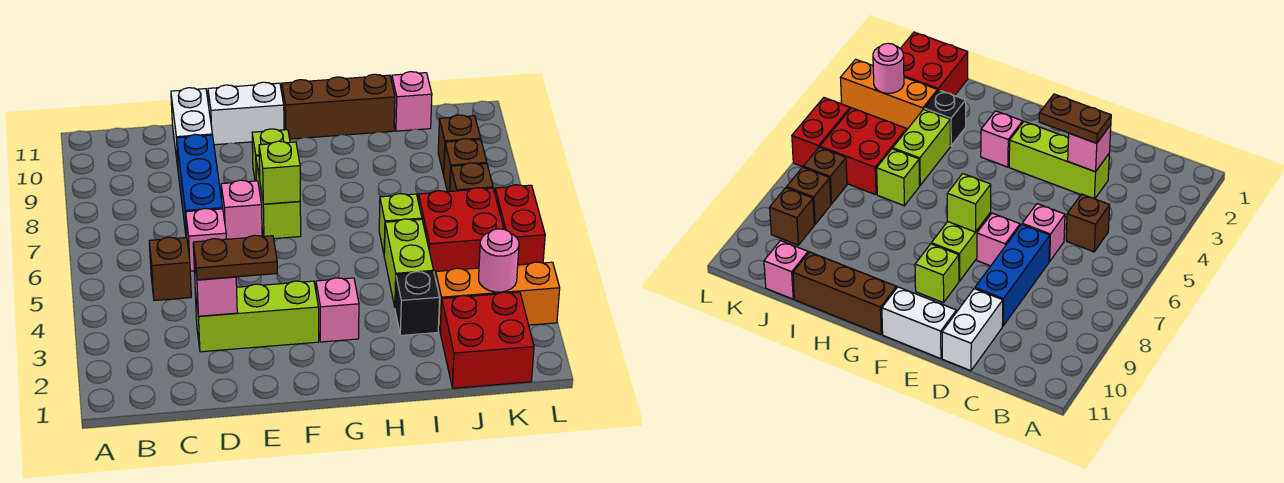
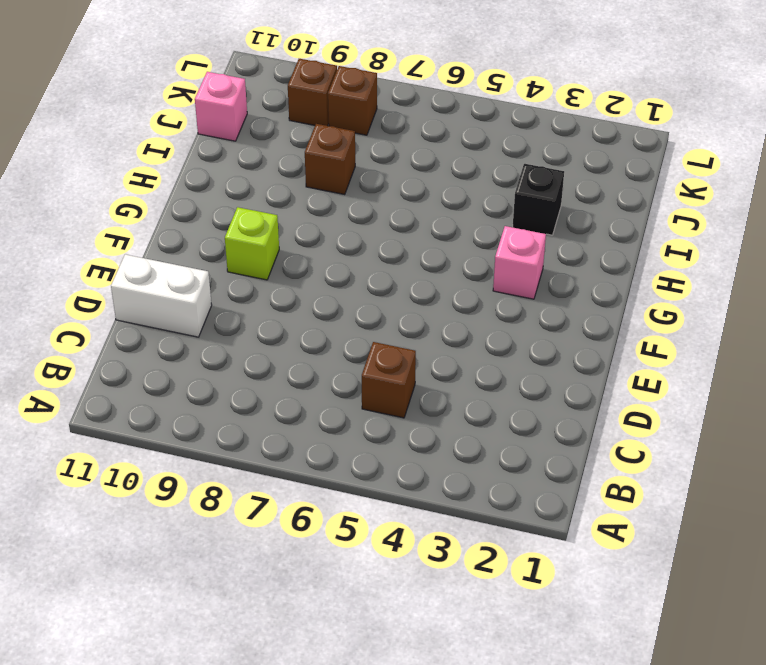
brown brick I8 level 1 -> brown brick K7 level 1
none -> lime brick D3:F3 level 1
none -> pink brick D6 level 1
none -> blue brick D7:D9 level 1

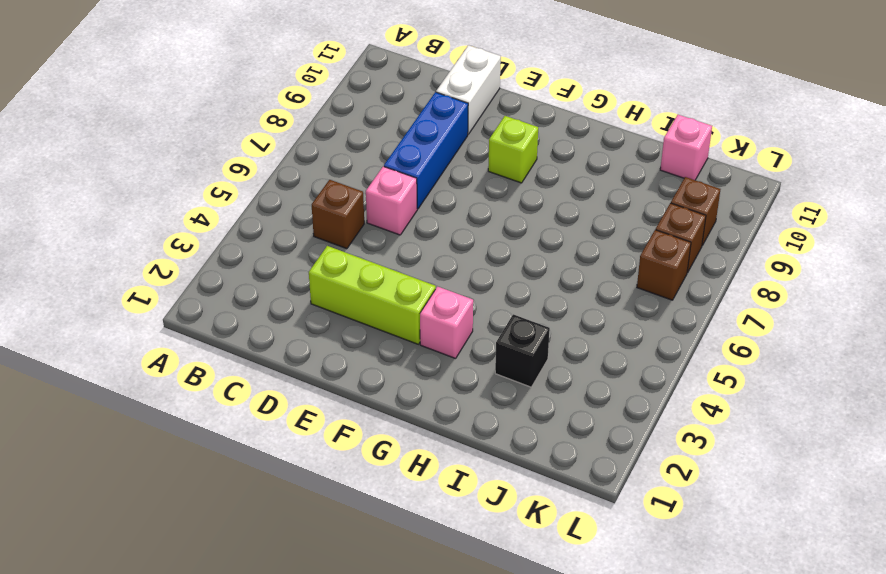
none -> pink brick E7 level 1
none -> white brick E11:F11 level 1
none -> lime brick F7:F8 level 1

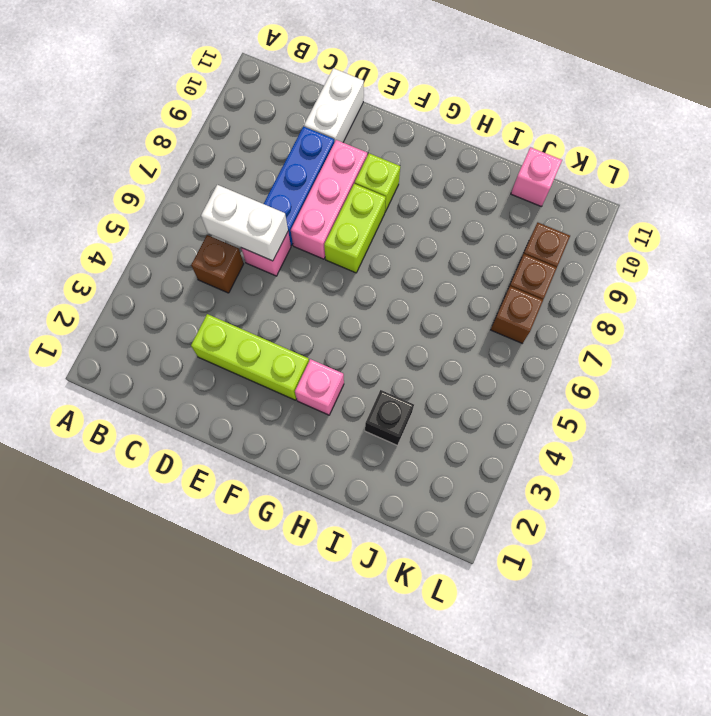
white brick C6:D6 level 2 -> white brick E11:F11 level 1
pink brick E7:E9 level 1 -> pink brick E7 level 1
none -> brown brick G11:I11 level 1
none -> lime brick I4:I5 level 1
none -> lime brick I6 level 1

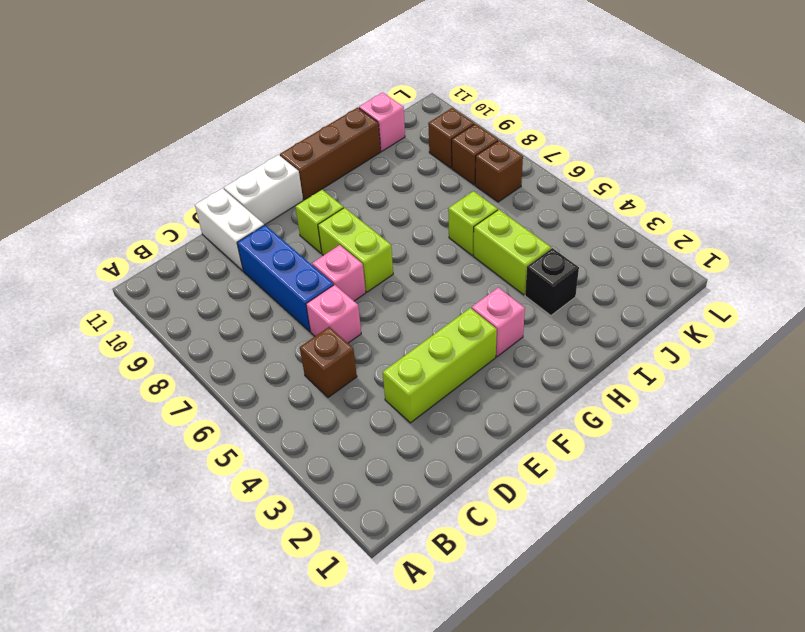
none -> red brick J1:K2 level 1
none -> orange brick J3:L3 level 1
none -> red brick J5:K6 level 1

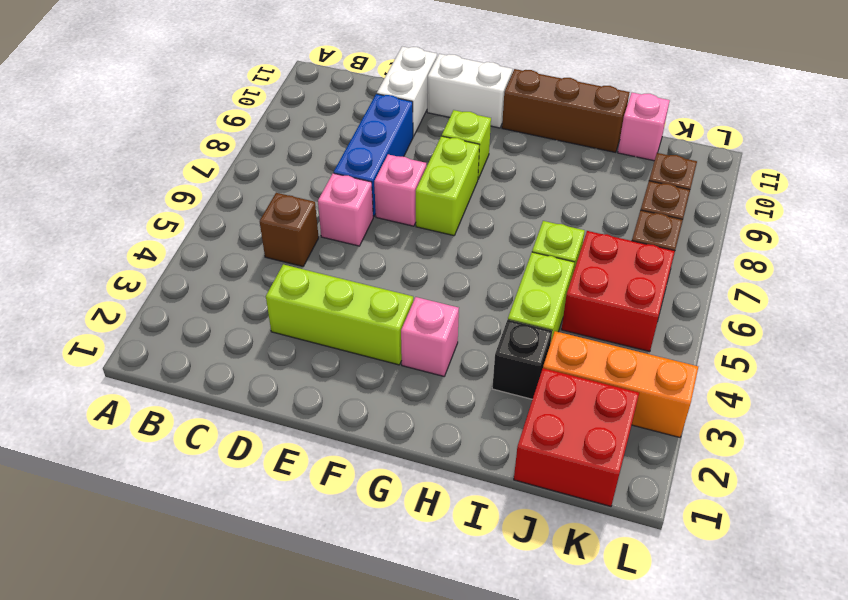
none -> red brick L5:L6 level 1
none -> pink brick D3 level 2
none -> lime brick F7 level 2

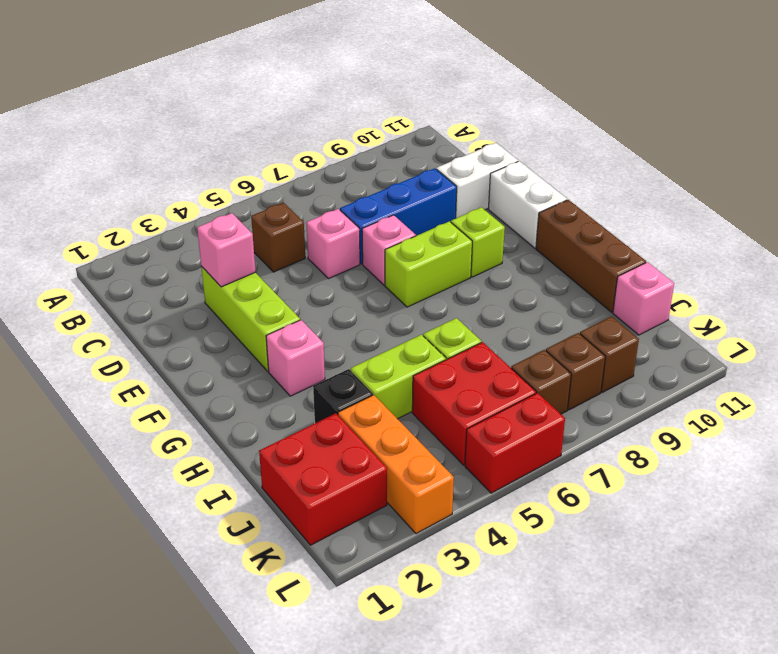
none -> lime brick F7 level 2
none -> pink round brick K3 level 2
none -> brown plate D3:E3 level 3

